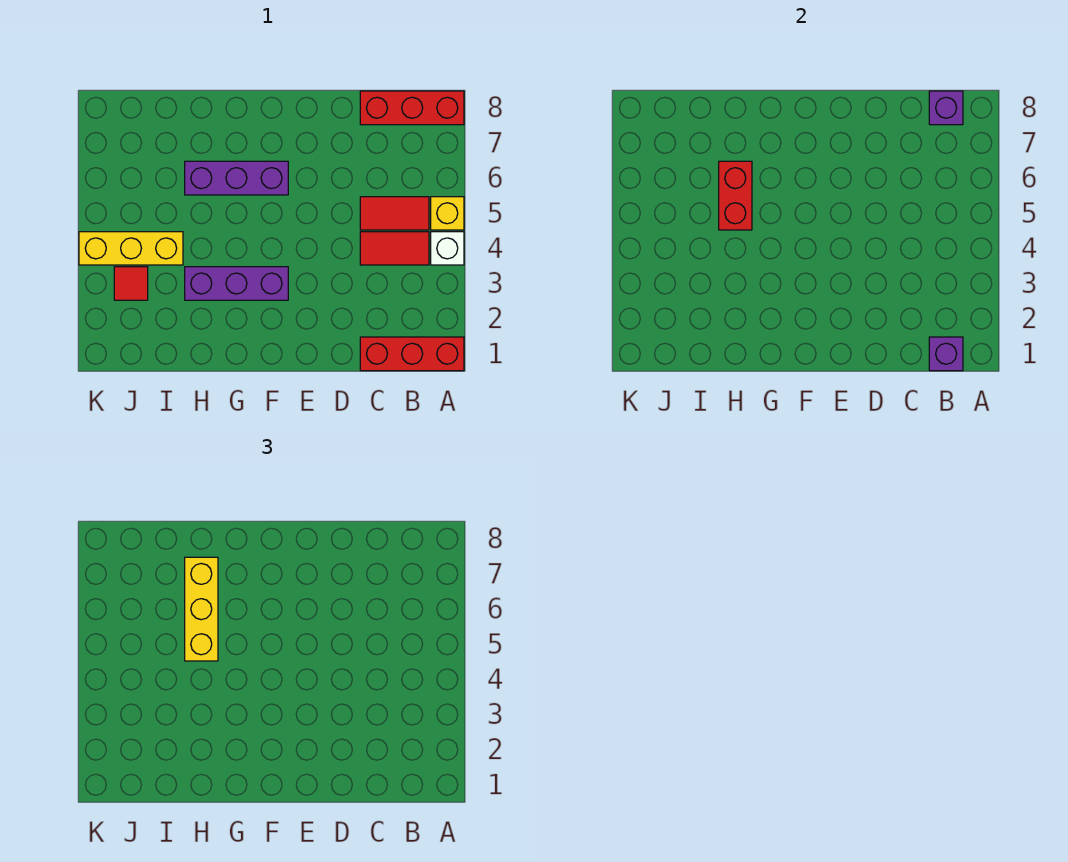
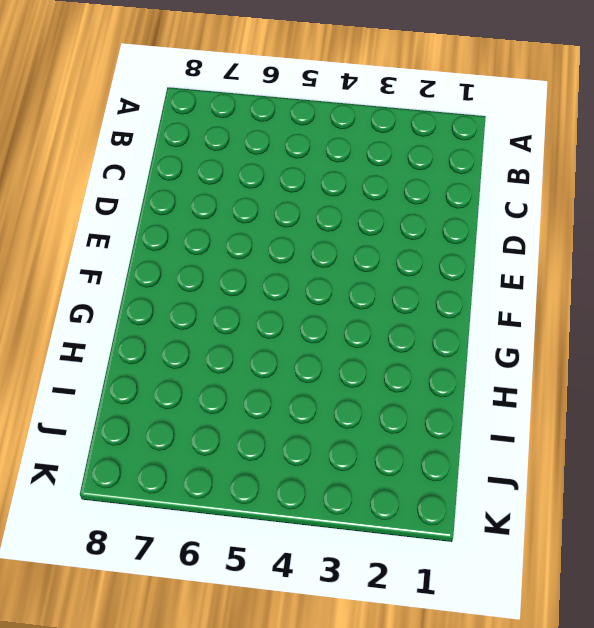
none -> red brick A1:C1 level 1
none -> white brick A4 level 1
none -> yellow brick A5 level 1

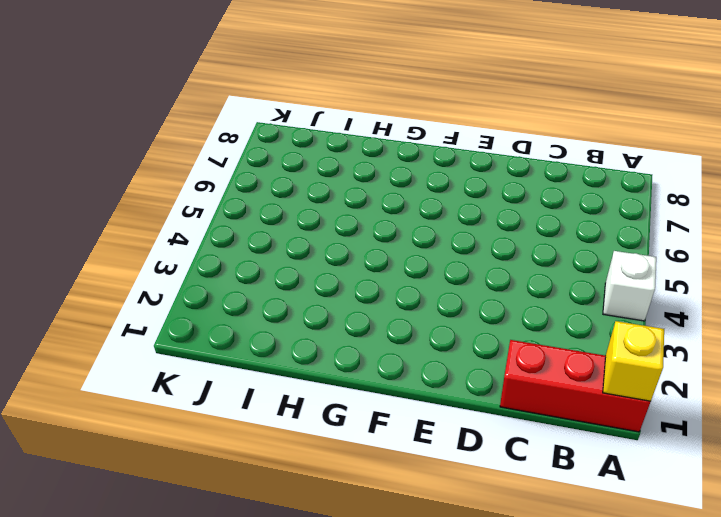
yellow brick A1 level 2 -> yellow brick A5 level 1
none -> red brick A8:C8 level 1
none -> red tile B4:C4 level 1
none -> red tile B5:C5 level 1

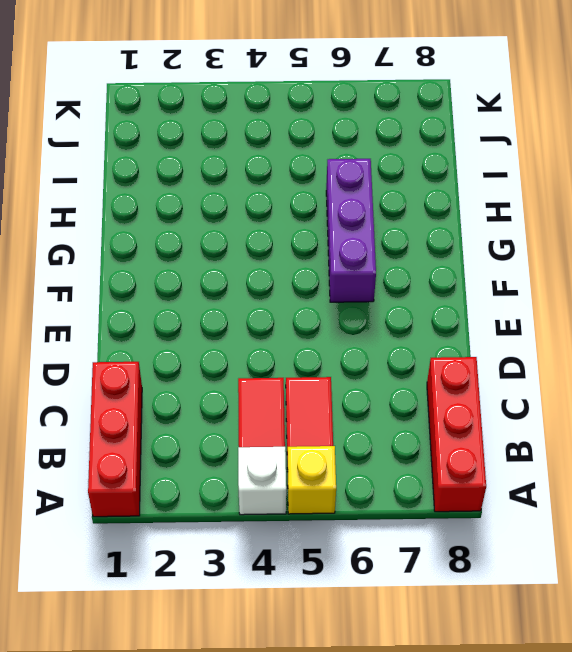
none -> purple brick F3:H3 level 1
none -> yellow brick I4:K4 level 1
none -> red tile J3 level 1

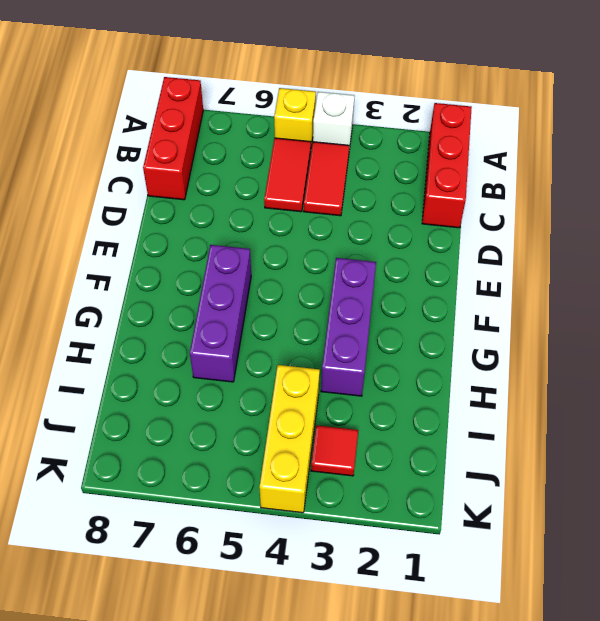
none -> purple brick B1 level 2
none -> purple brick B8 level 2
none -> red brick H5:H6 level 2

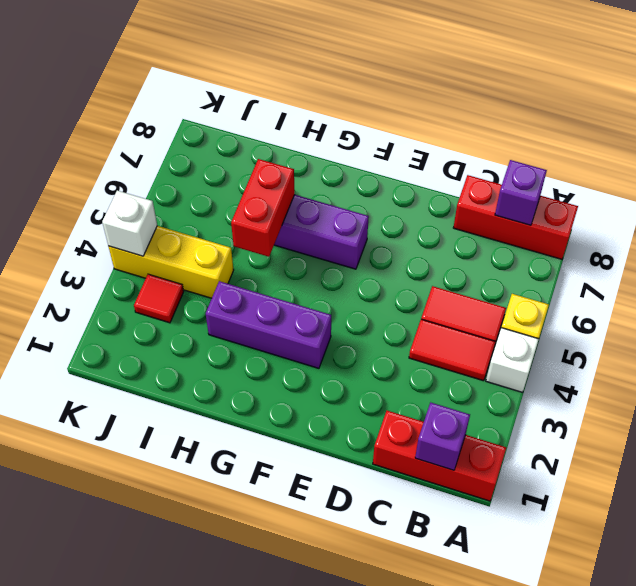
white brick K4 level 2 -> none
none -> yellow brick H5:H7 level 3

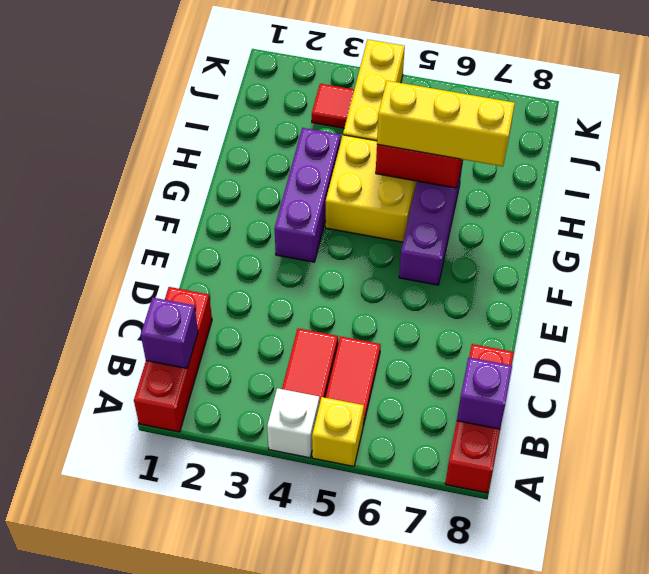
yellow brick G4:H5 level 1 -> none

